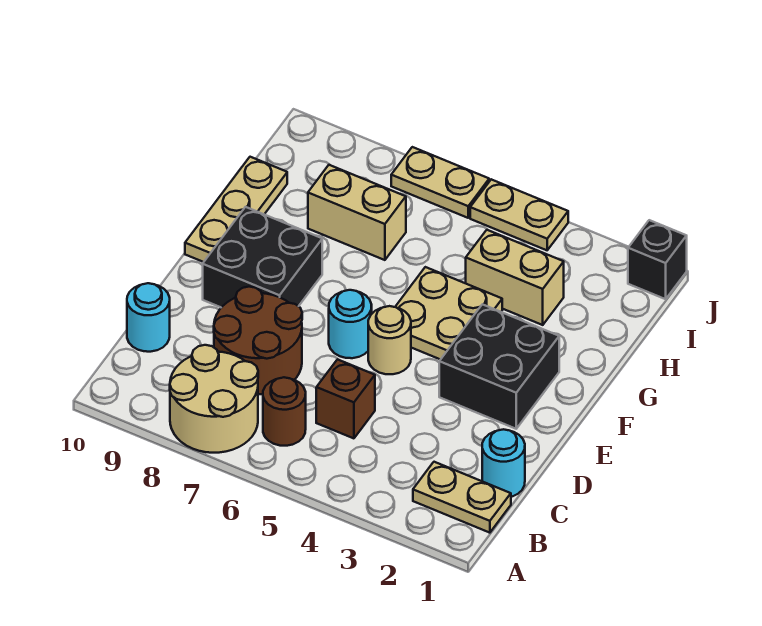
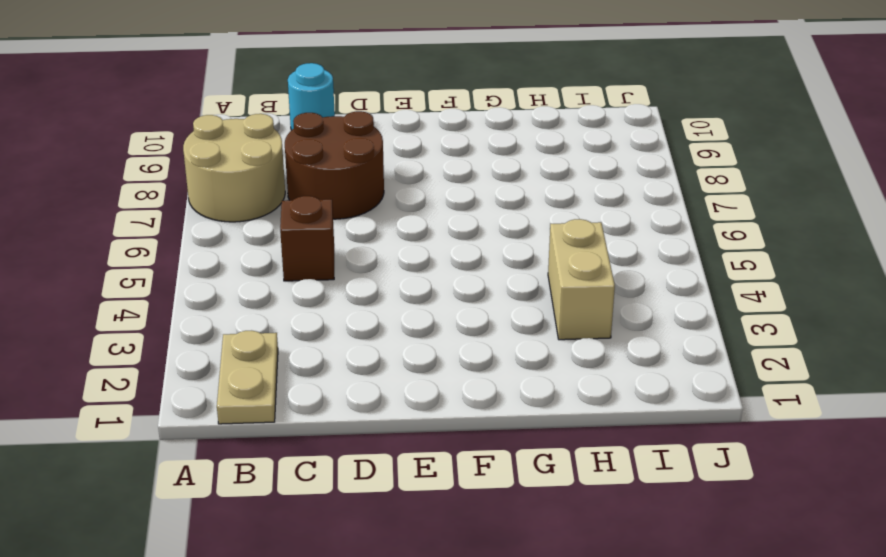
none -> brown round brick B6 level 1
none -> cyan round brick C1 level 1
none -> black brick E2:F3 level 1

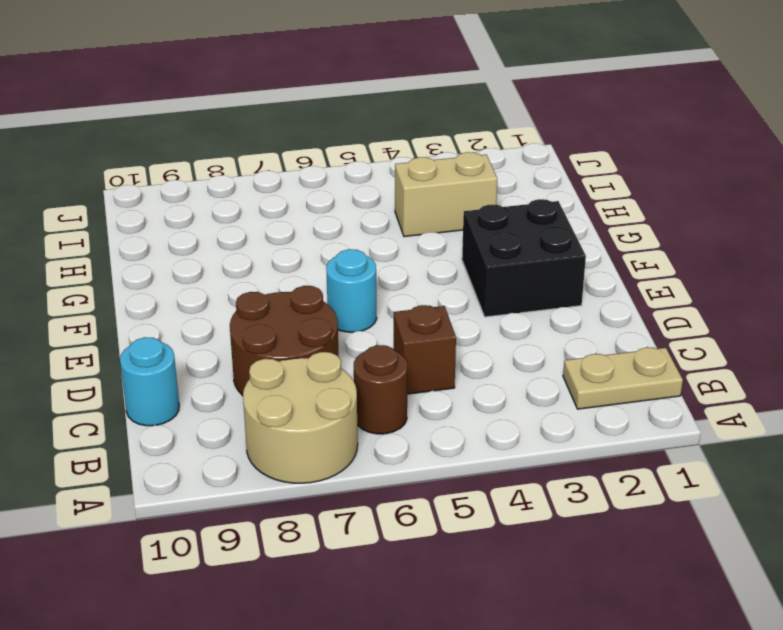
none -> cyan round brick C1 level 1
none -> tan round brick E5 level 1
none -> black brick E8:F9 level 1

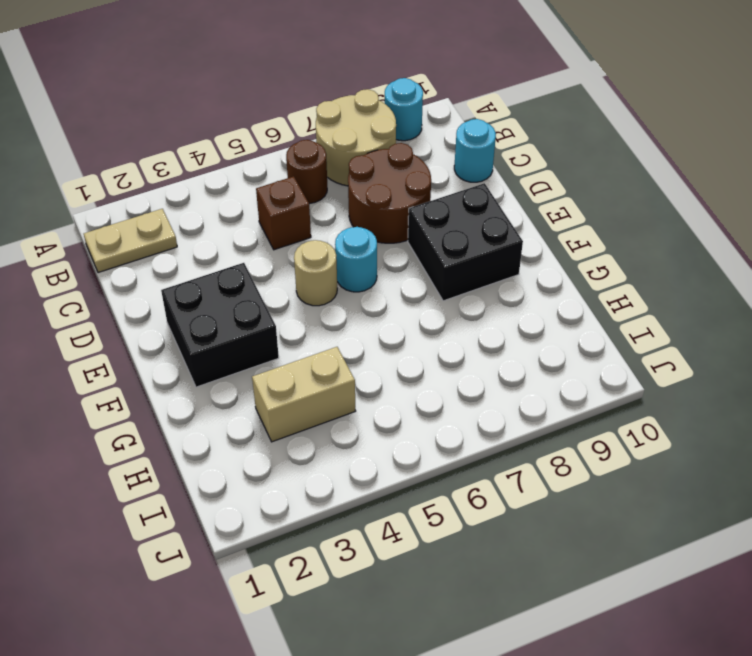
cyan round brick A9 level 1 -> cyan round brick C1 level 1
none -> tan plate F4:G5 level 1
none -> tan plate F10:H10 level 1
none -> tan brick H7:H8 level 1

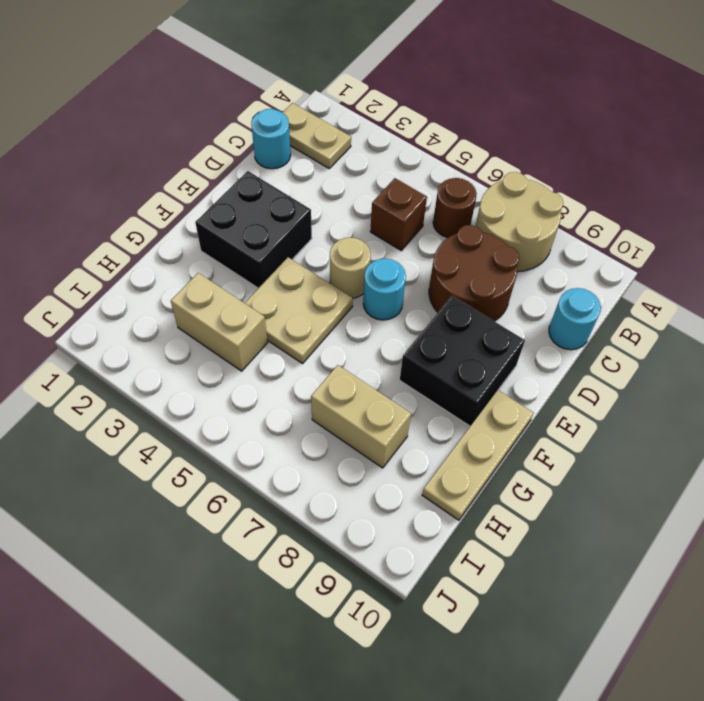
none -> black brick J1 level 1
none -> tan plate J4:J5 level 1
none -> tan plate J6:J7 level 1

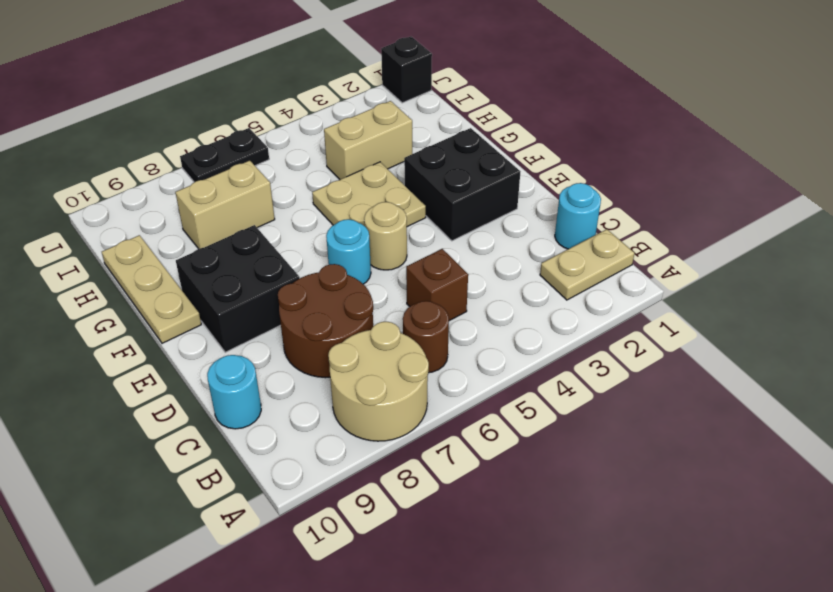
black plate J6:J7 level 1 -> tan plate J6:J7 level 1
none -> tan plate J4:J5 level 1

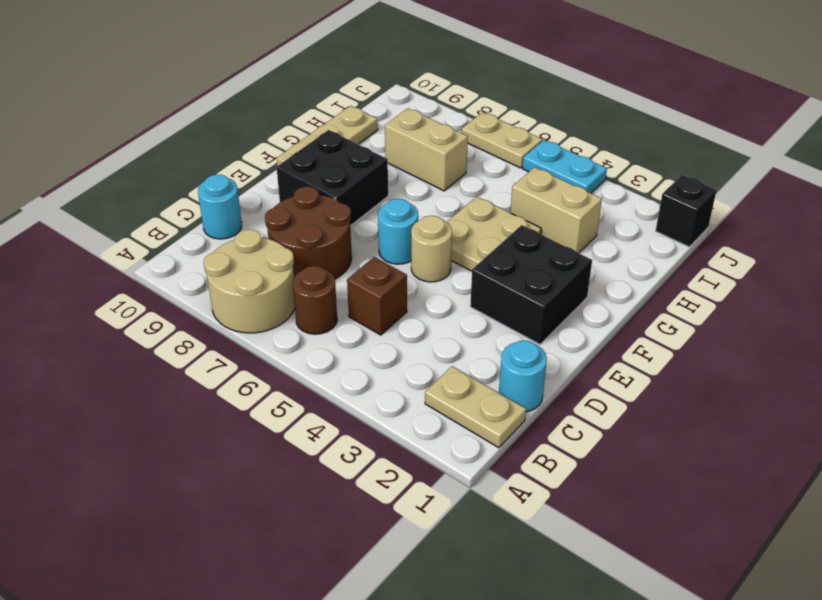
cyan plate J4:J5 level 1 -> tan plate J4:J5 level 1

